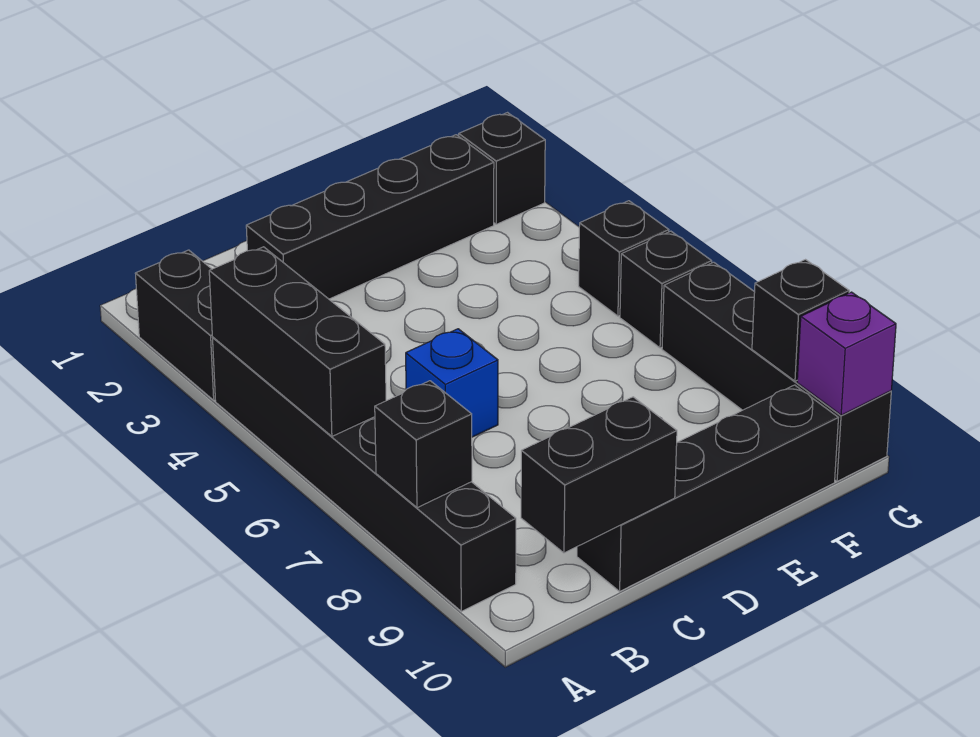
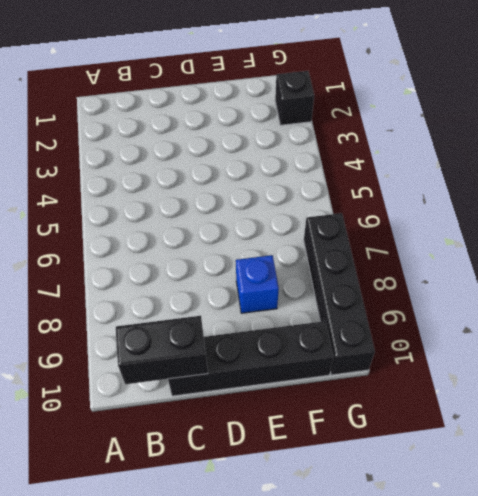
blue brick E8 level 1 -> blue brick C6 level 1
none -> black brick A2:A3 level 1
none -> black brick A4:A9 level 1
none -> black brick C2:F2 level 1

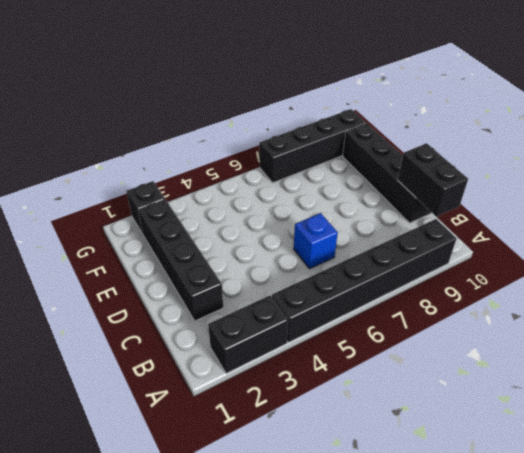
none -> black brick G5 level 1
none -> black brick G6 level 1
none -> black brick A4:A6 level 2

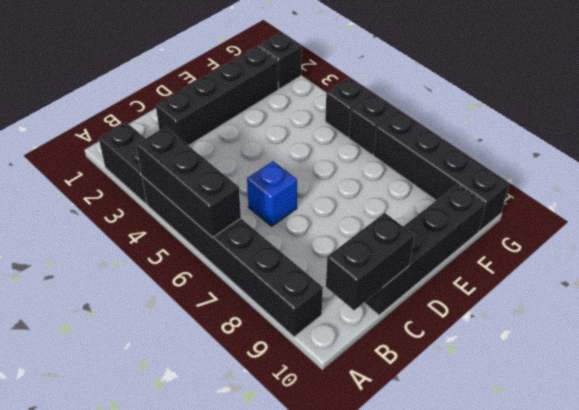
none -> black brick A8 level 2
none -> black brick G9 level 2
none -> purple brick G10 level 2

